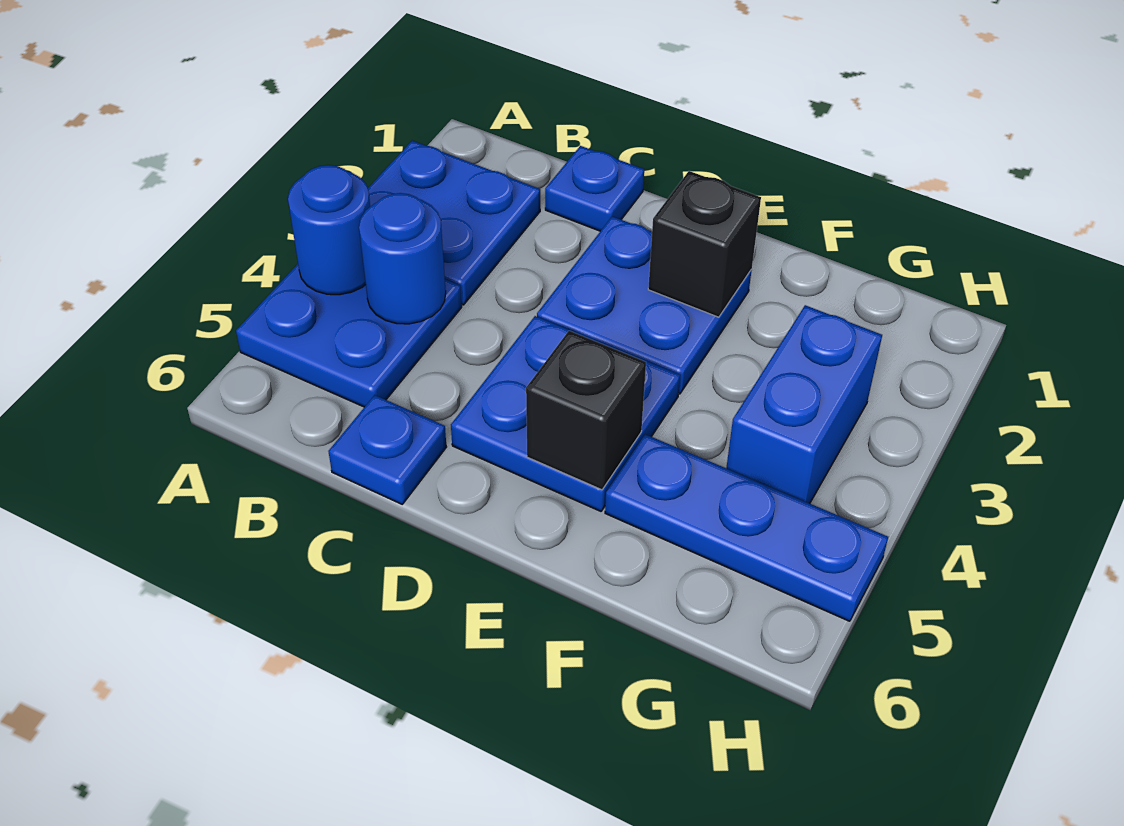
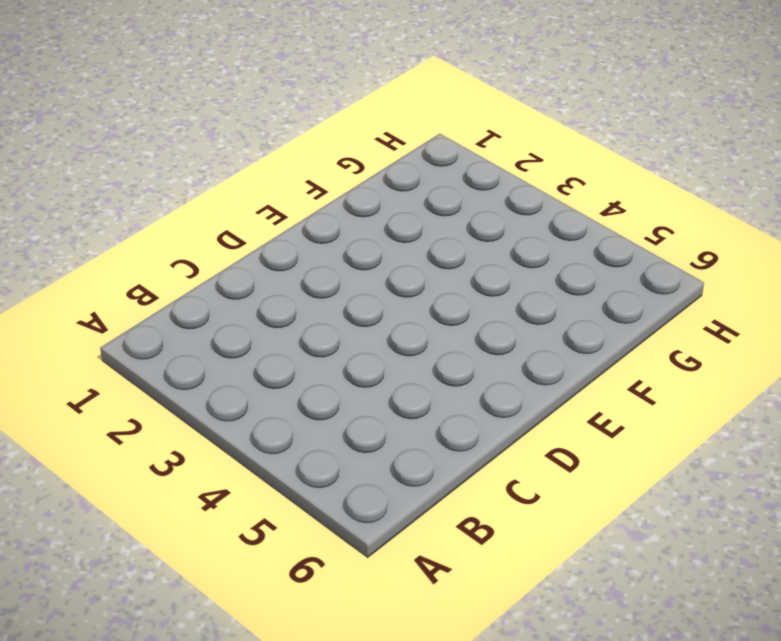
none -> blue plate A2:B3 level 1
none -> blue plate A4:B5 level 1
none -> blue plate C1 level 1

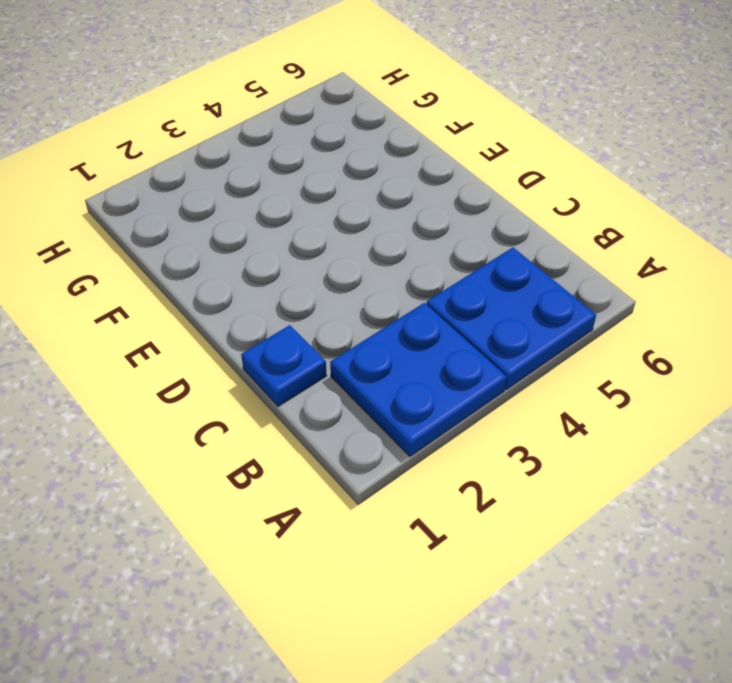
none -> blue plate C6 level 1
none -> blue plate D2:E3 level 1
none -> blue plate D4:E5 level 1

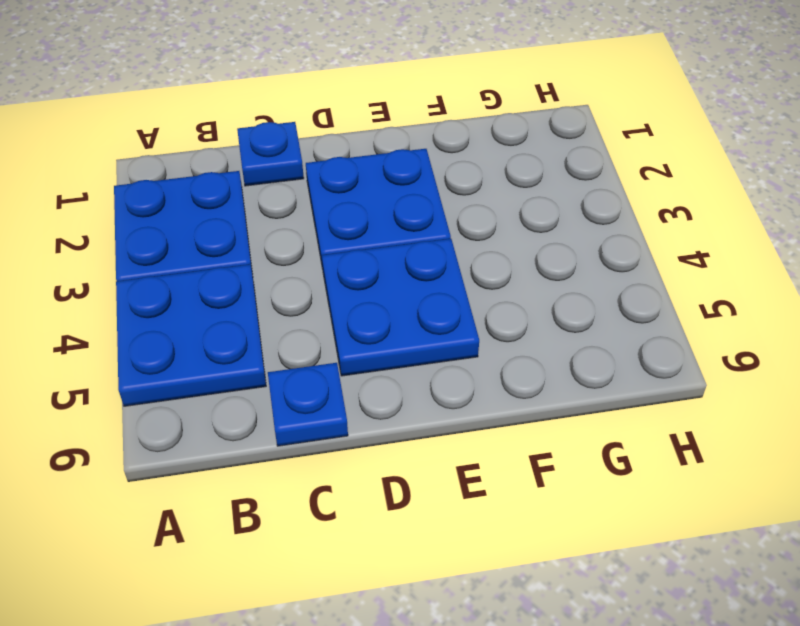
none -> blue plate F5:H5 level 1
none -> blue brick G3:G4 level 1
none -> blue round brick A4 level 2

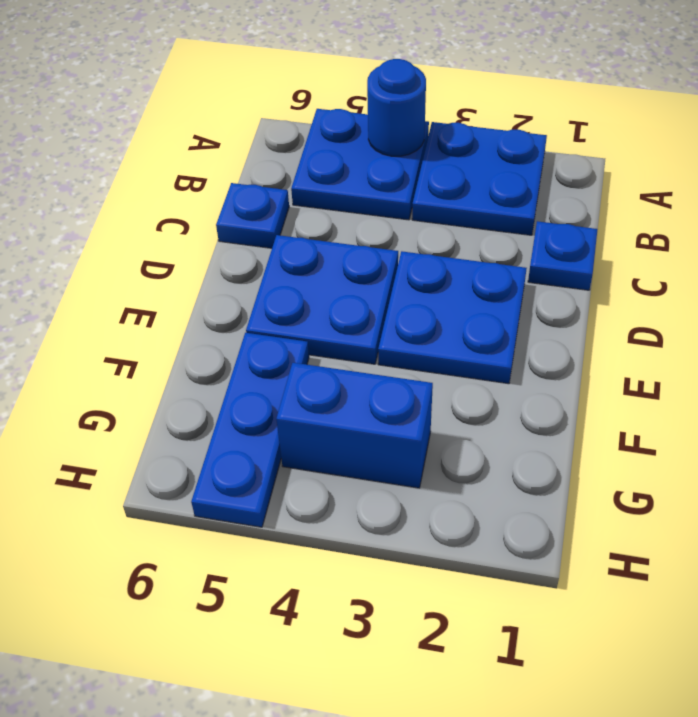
none -> blue round brick B4 level 2
none -> black brick E2 level 2
none -> black brick E5 level 2

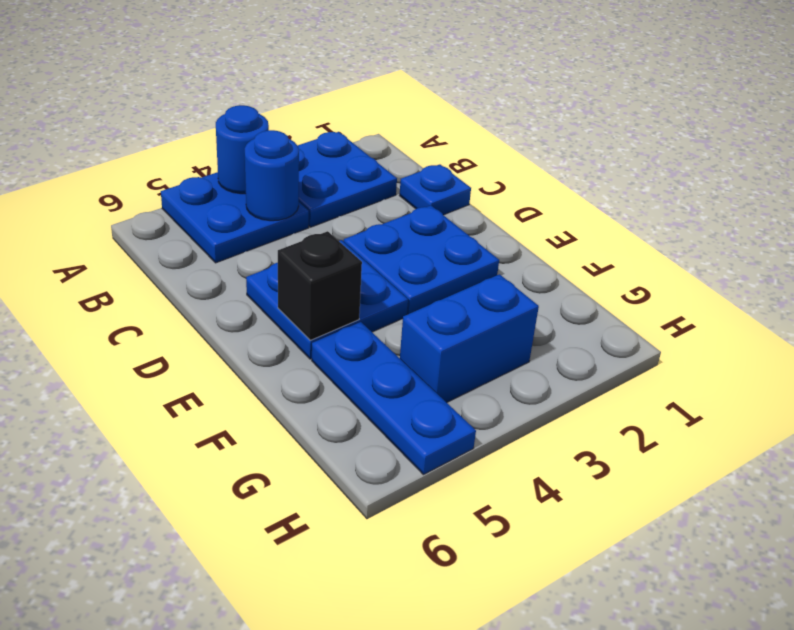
none -> blue plate C6 level 1
none -> black brick E2 level 2

